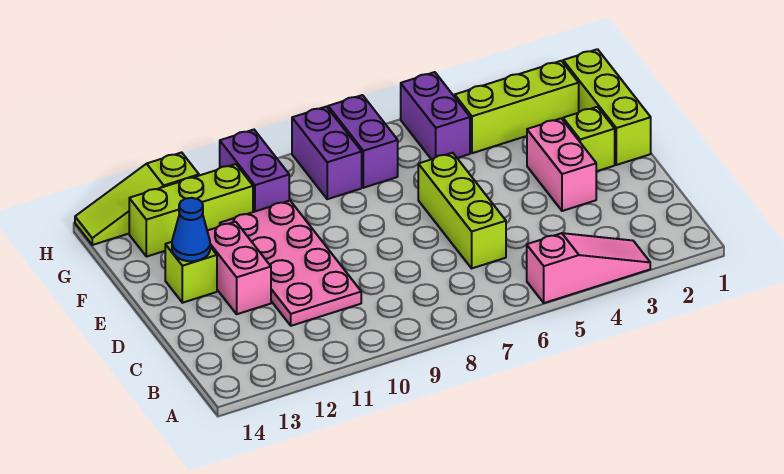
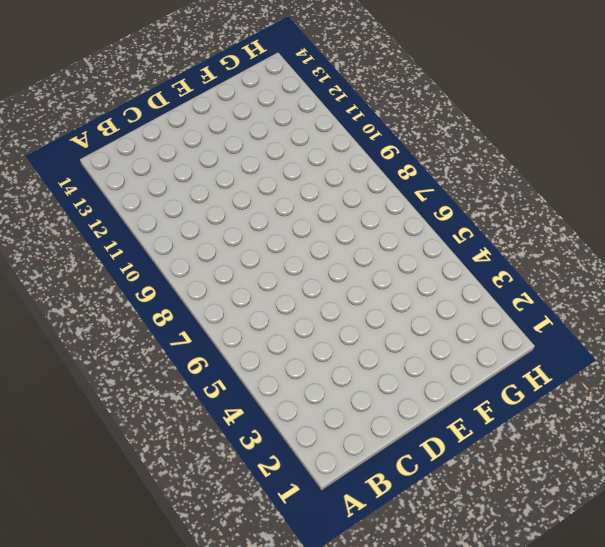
none -> pink slope A3:A5 level 1 top 5
none -> lime brick C6:E6 level 1
none -> pink plate C10:F11 level 1

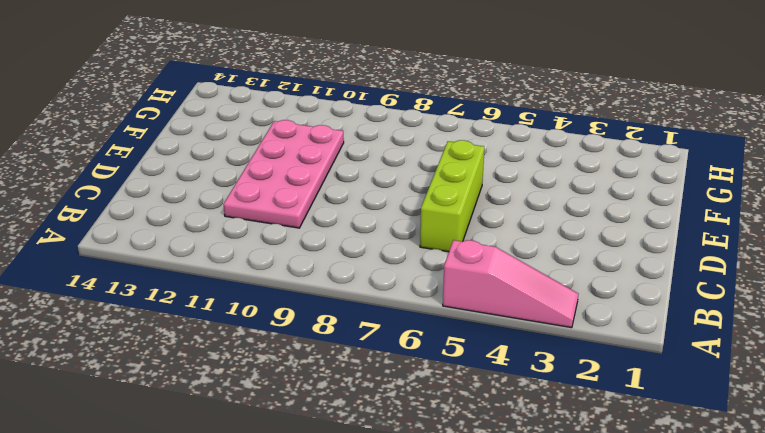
none -> pink brick D3:E3 level 1
none -> pink brick D12:E12 level 1
none -> lime brick E1:G1 level 1

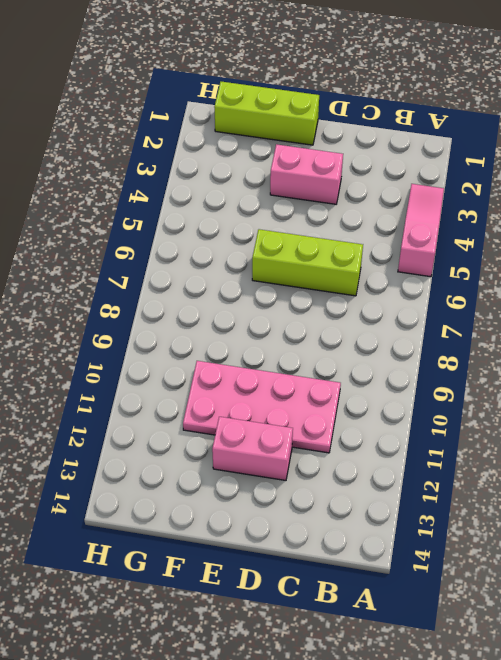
none -> lime brick E2 level 1
none -> lime brick E13 level 1
none -> lime brick G2:G4 level 1

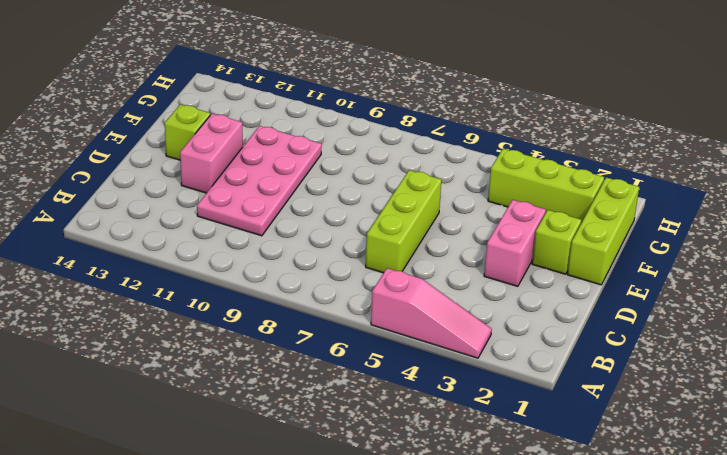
none -> purple brick G5:H5 level 1
none -> purple brick G7:H7 level 1
none -> purple brick G8:H8 level 1

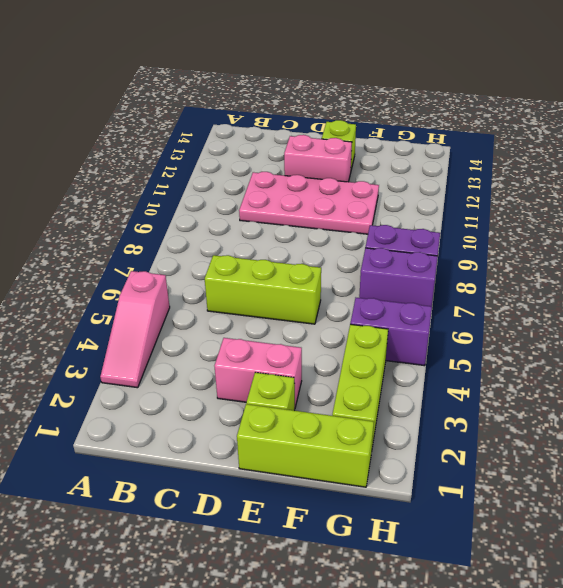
none -> purple brick G10:H10 level 1
none -> lime brick G11:G13 level 1
none -> lime slope H12:H14 level 1 top 12

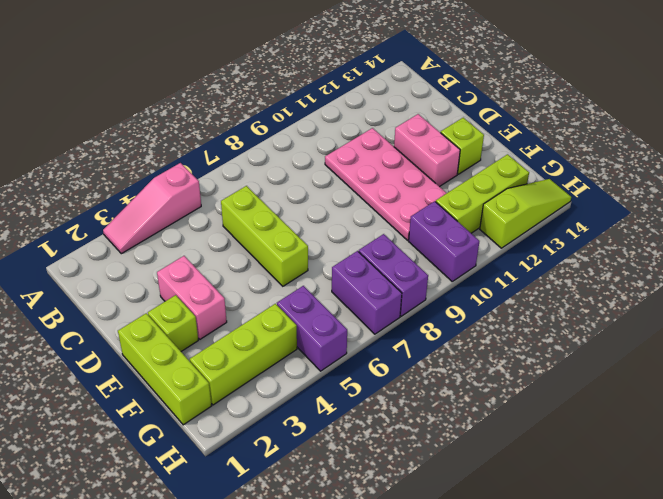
none -> blue cone E13 level 2

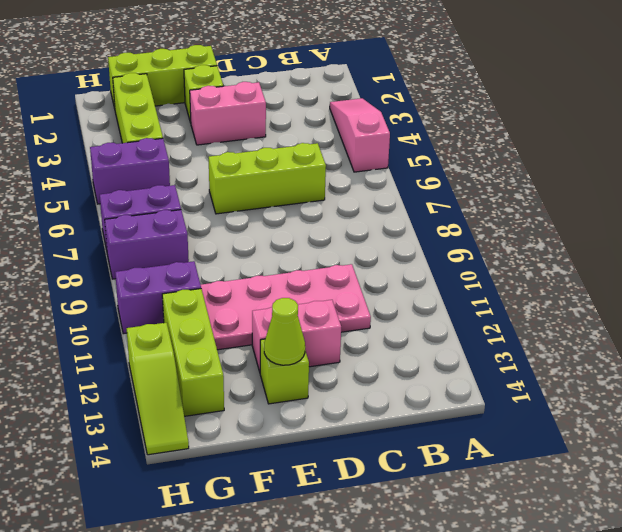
lime cone E13 level 2 -> blue cone E13 level 2

